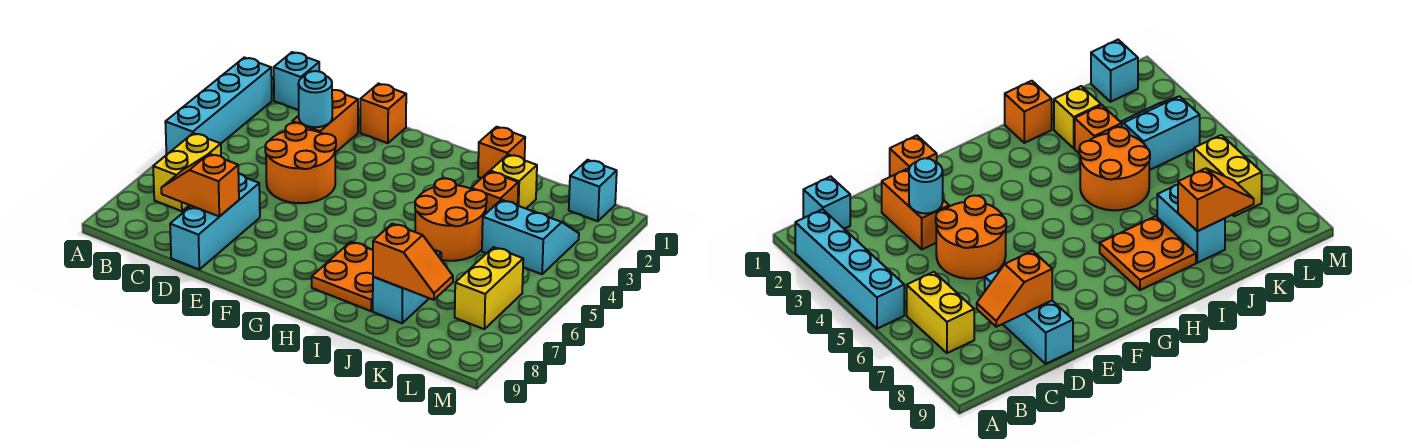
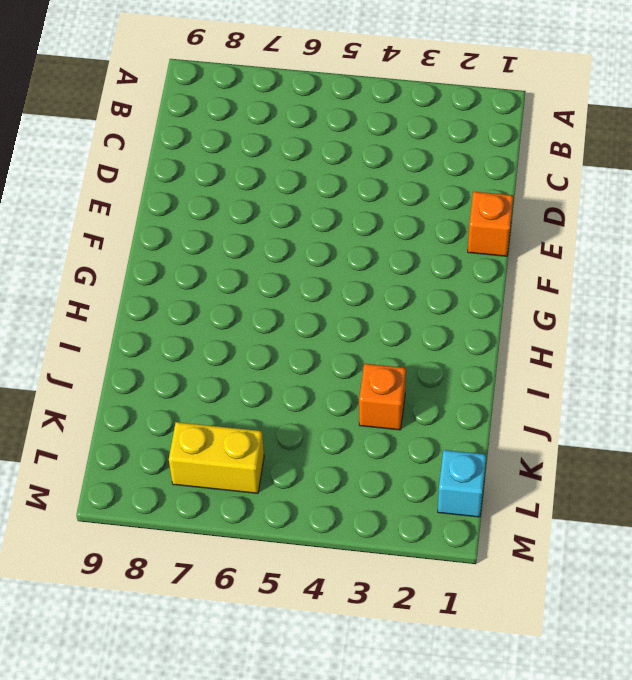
none -> cyan brick A2:A5 level 1
none -> cyan brick B1 level 1
none -> yellow brick B6:B7 level 1

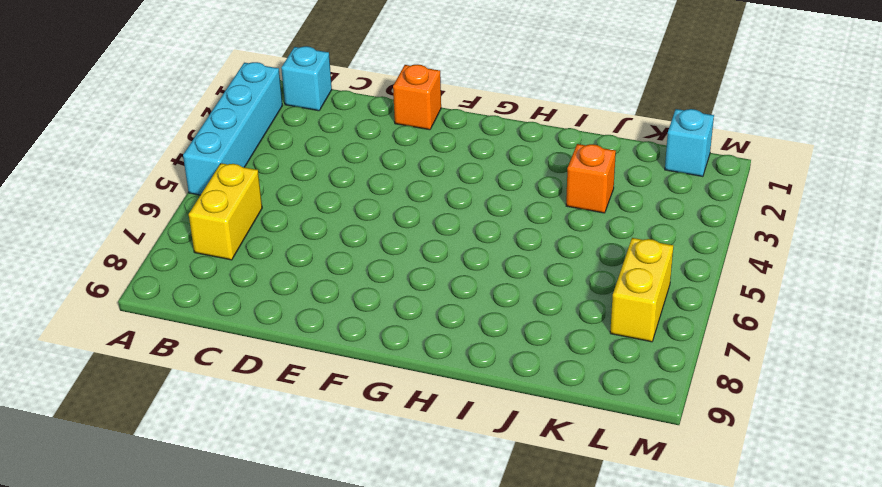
none -> orange brick D2:D3 level 1
none -> orange round brick D4:E5 level 1
none -> cyan brick D7:D9 level 1

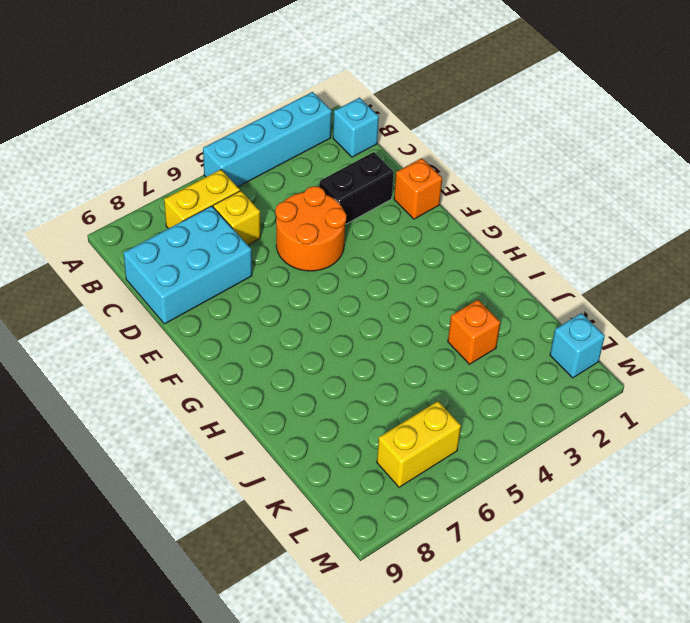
yellow brick C6 level 1 -> yellow brick J2 level 1
cyan brick C7:D9 level 1 -> cyan brick D7:D9 level 1
black brick D2:D3 level 1 -> orange brick D2:D3 level 1
none -> orange plate H7:I8 level 1
none -> orange brick I1 level 1
none -> orange round brick I4:J5 level 1

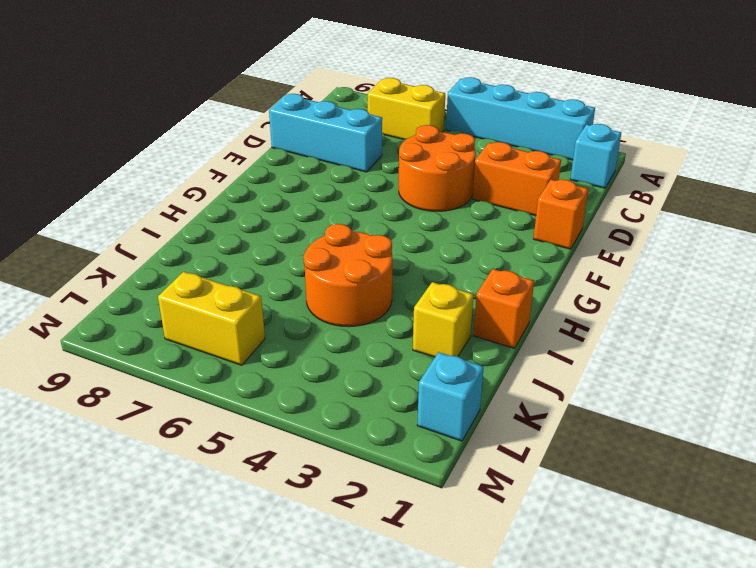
none -> orange plate H7:I8 level 1
none -> orange brick J3 level 1
none -> cyan brick J7:J8 level 1

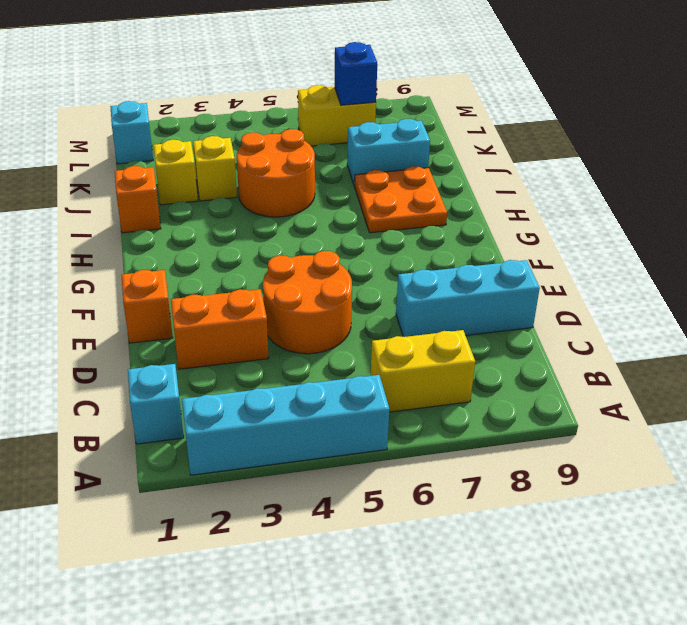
yellow brick J3 level 1 -> orange brick J3 level 1
blue brick L7 level 2 -> none
none -> cyan slope K3:L4 level 1 top 4
none -> orange slope C8:D8 level 2 top D
none -> cyan round brick D3 level 2

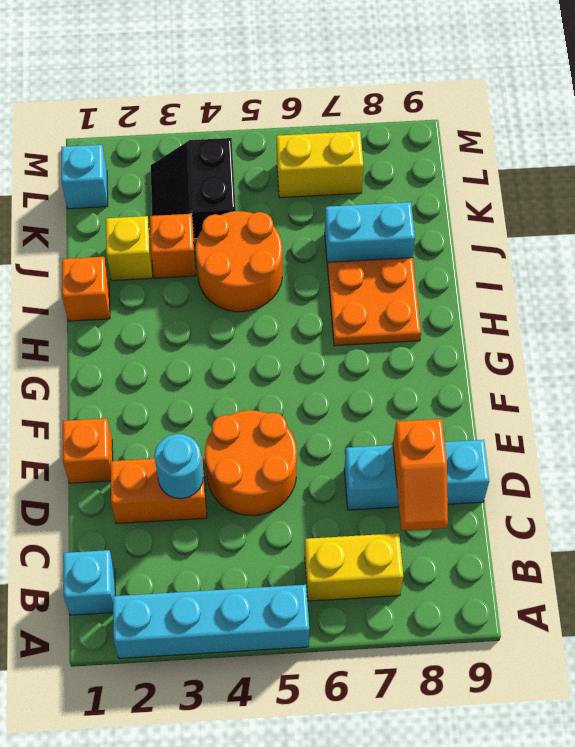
black slope K3:L4 level 1 top 4 -> cyan slope K3:L4 level 1 top 4
none -> orange slope J8:K8 level 2 top J

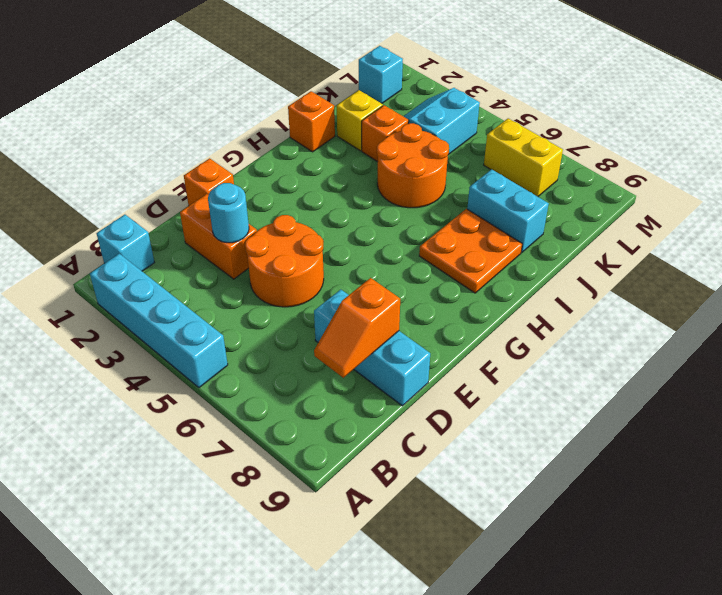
none -> yellow brick B6:B7 level 1
none -> orange slope J8:K8 level 2 top J

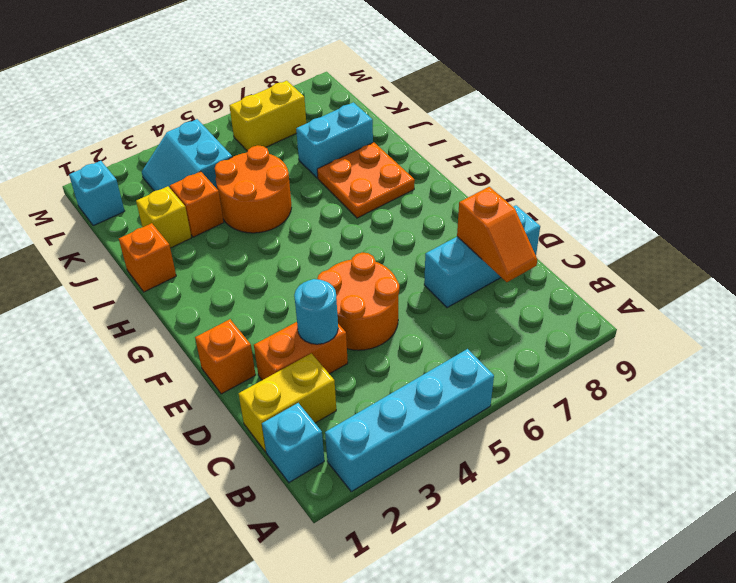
yellow brick C1:C2 level 1 -> yellow brick B6:B7 level 1
none -> orange slope J8:K8 level 2 top J

